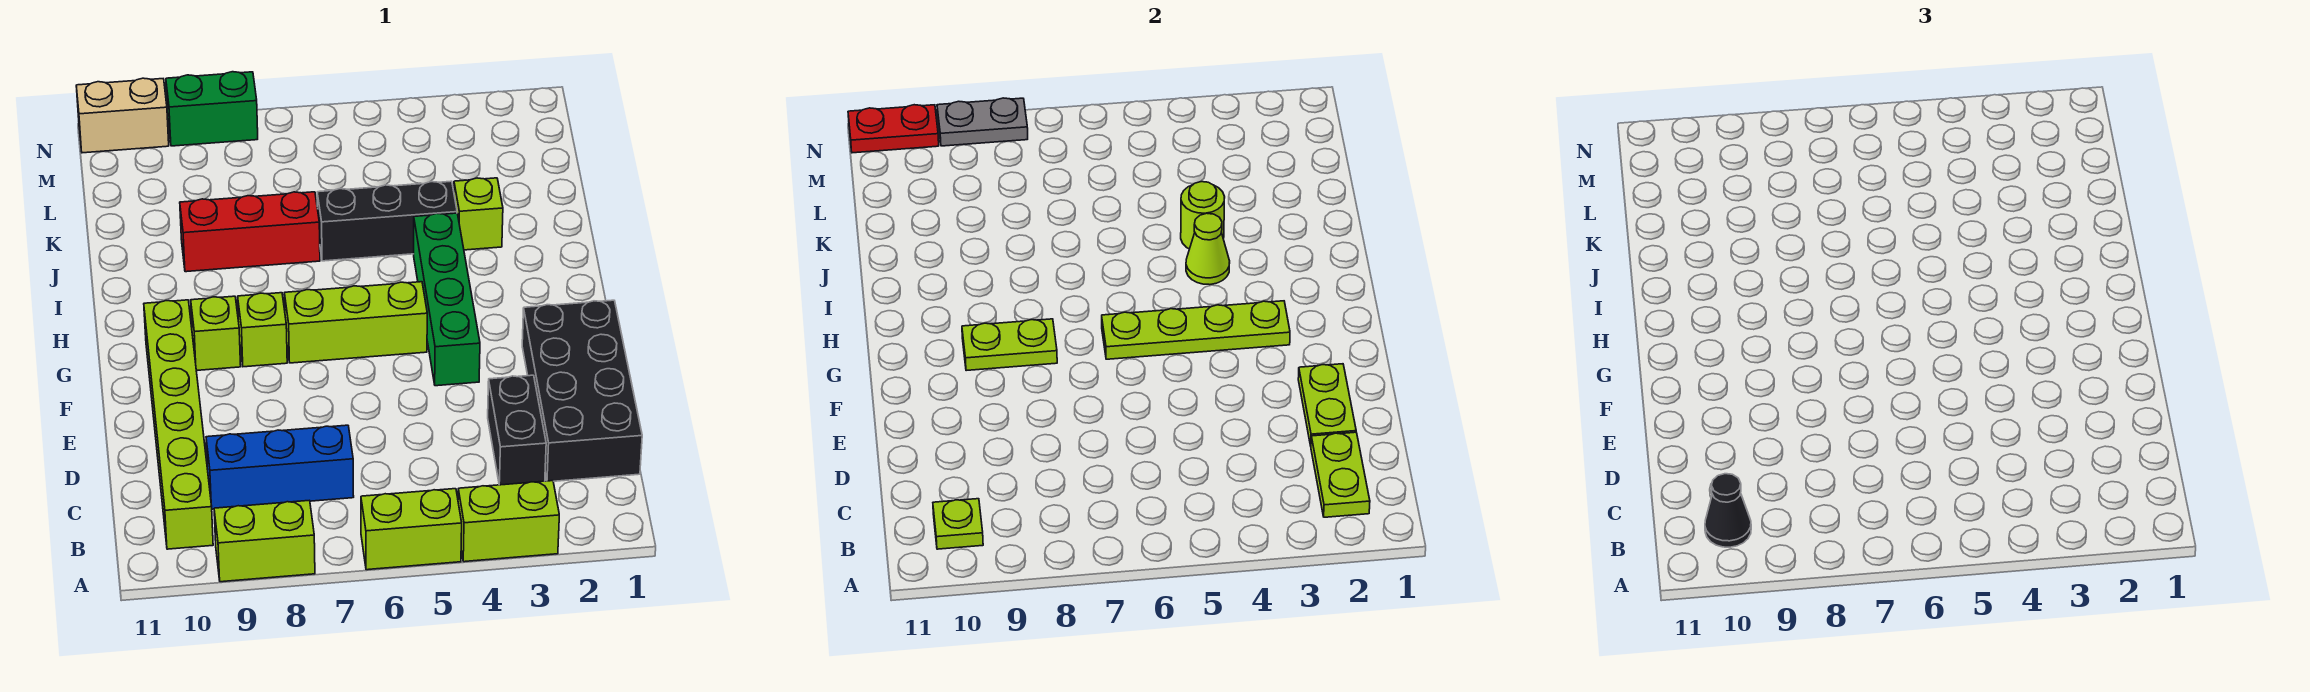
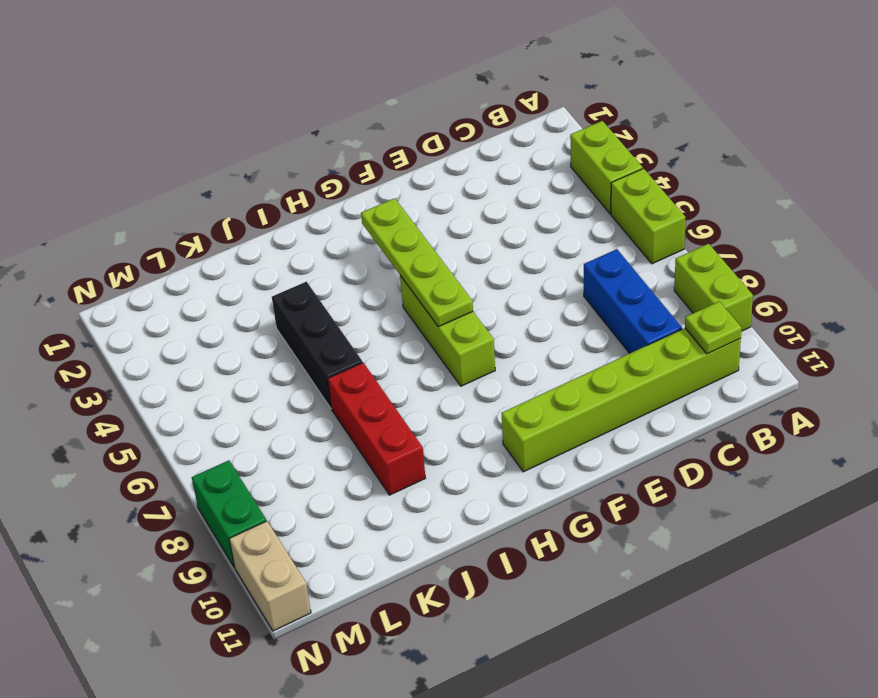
none -> black brick C1:F2 level 1
none -> black brick C3:D3 level 1
none -> green brick F4:I4 level 1

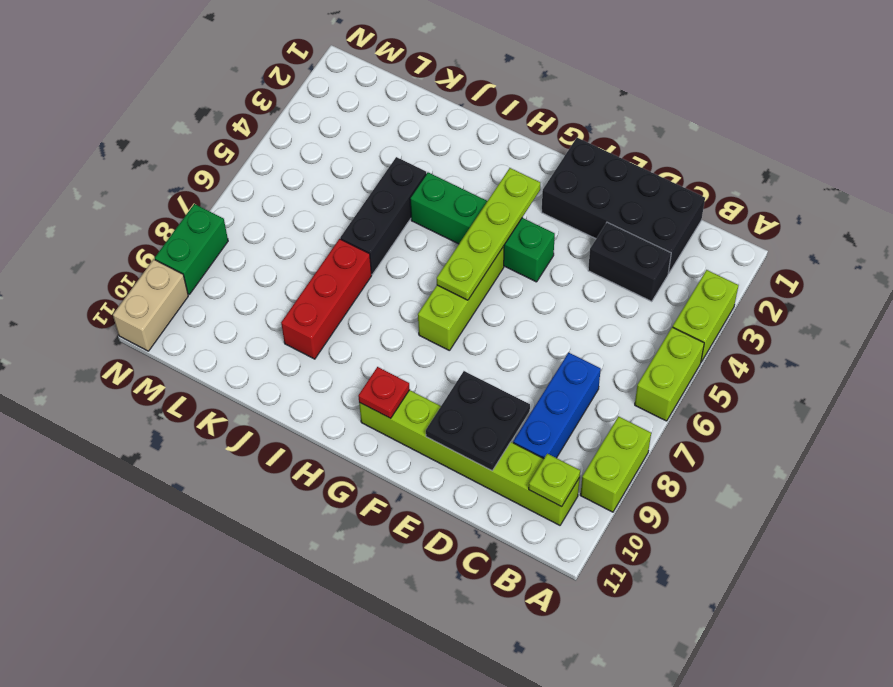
black plate D9:E10 level 2 -> none
red plate G10 level 2 -> none
none -> lime brick G8 level 1
none -> lime brick G9 level 1
none -> lime brick J3 level 1

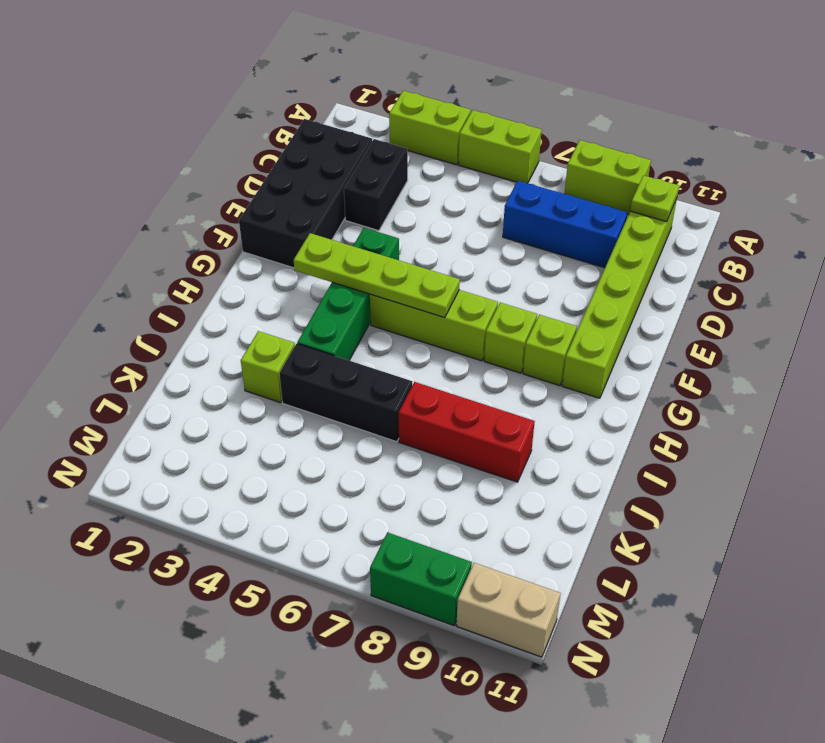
none -> lime plate B2:C2 level 2
none -> lime plate D2:E2 level 2
none -> lime plate G8:G9 level 2

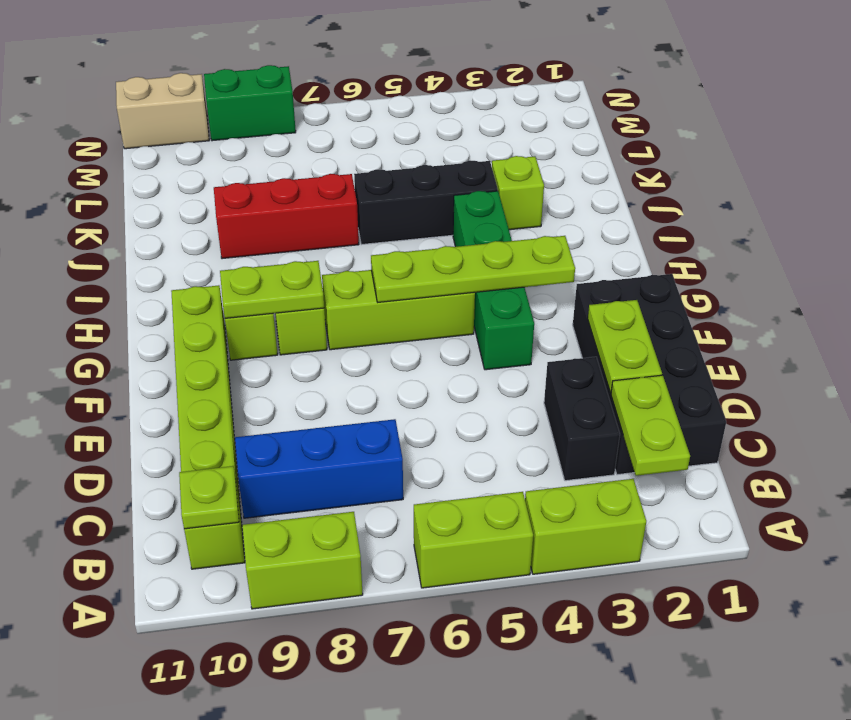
none -> lime cone I4 level 2
none -> lime round brick J4 level 2
none -> grey plate N8:N9 level 2

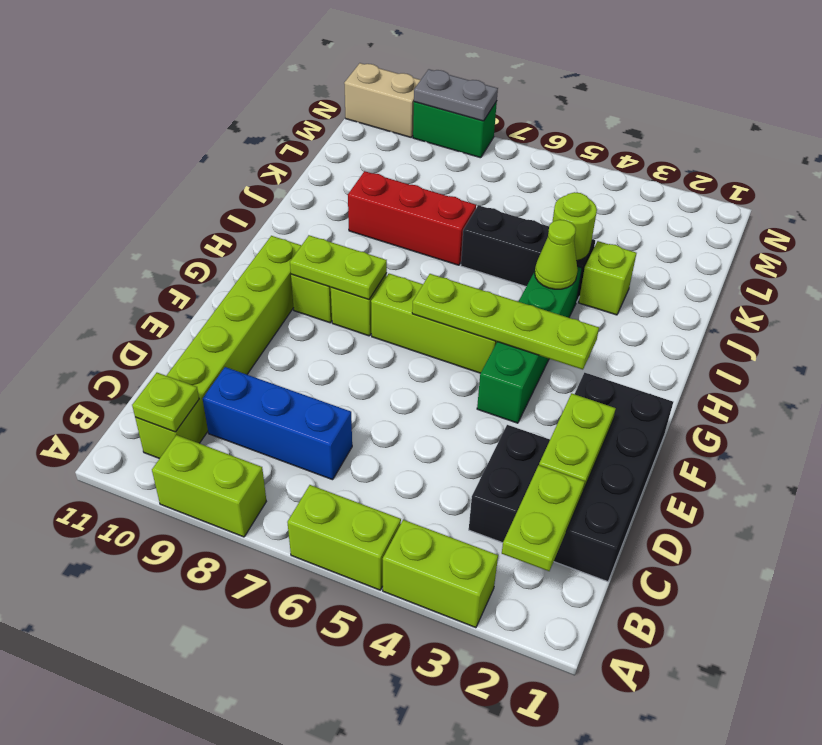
none -> red plate N10:N11 level 2
none -> black cone B10 level 3

